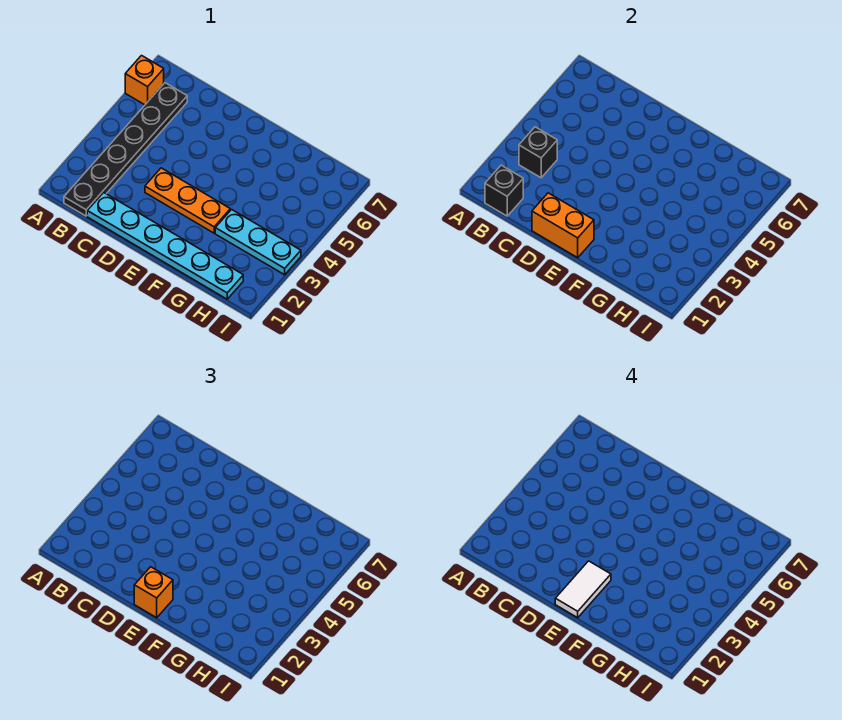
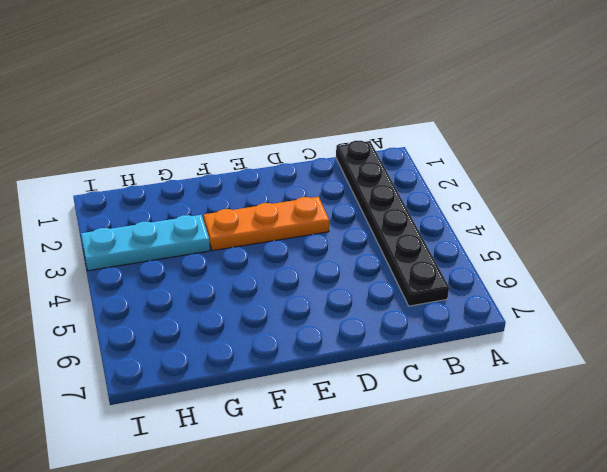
none -> orange brick A6 level 1
none -> cyan plate C1:H1 level 1

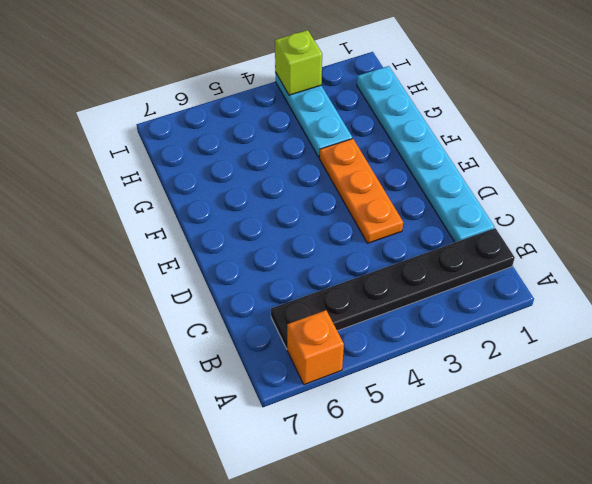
lime brick I3 level 2 -> none
none -> black brick B1 level 2
none -> black brick B3 level 2

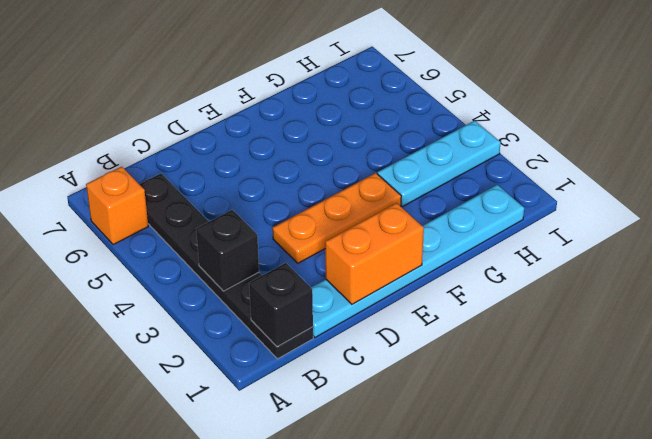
none -> orange brick E1 level 3
none -> white tile E1:E2 level 4

